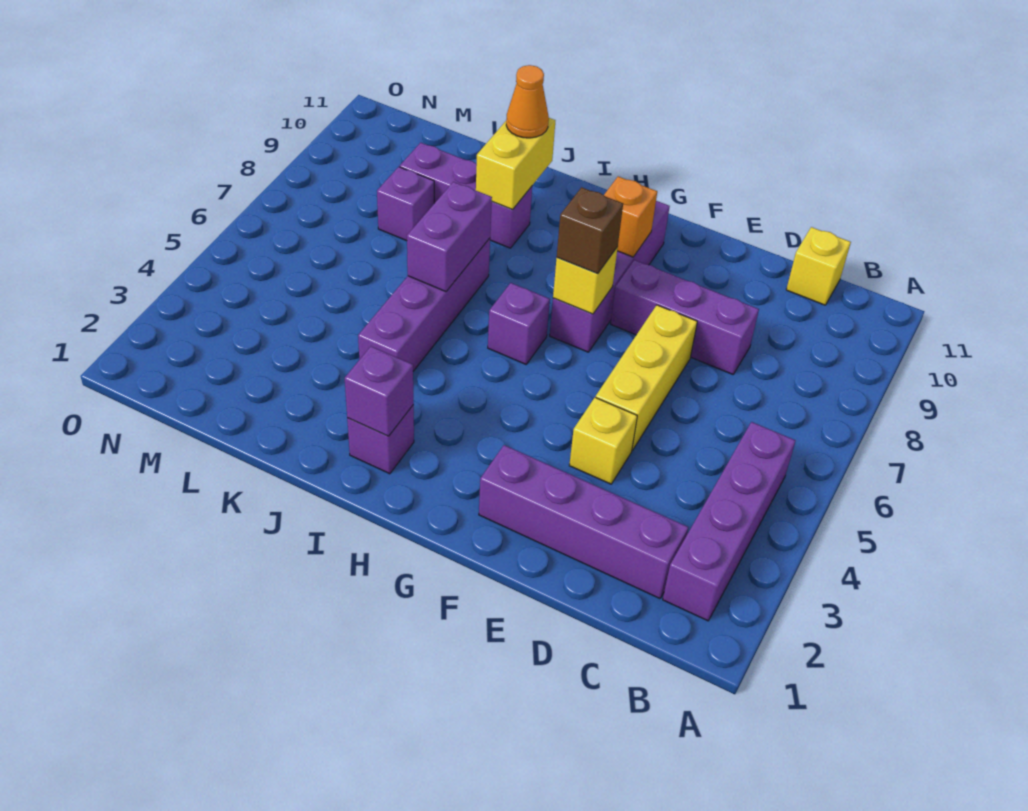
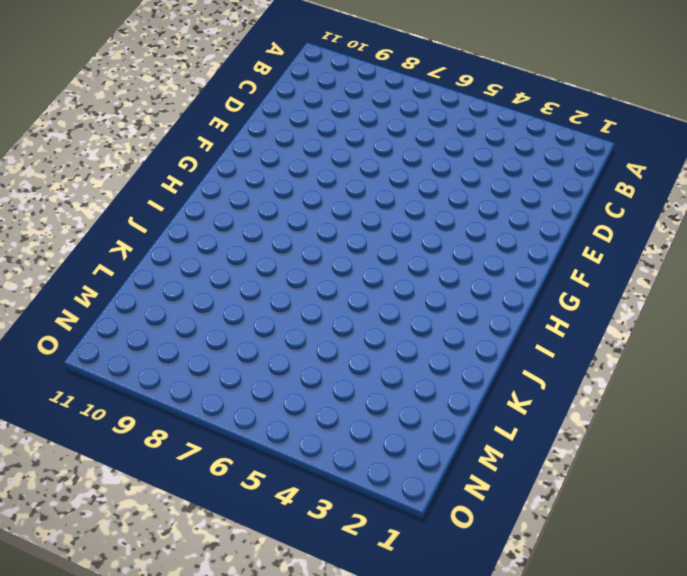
none -> purple brick B2:B5 level 1
none -> purple brick C2:F2 level 1
none -> yellow brick C11 level 1

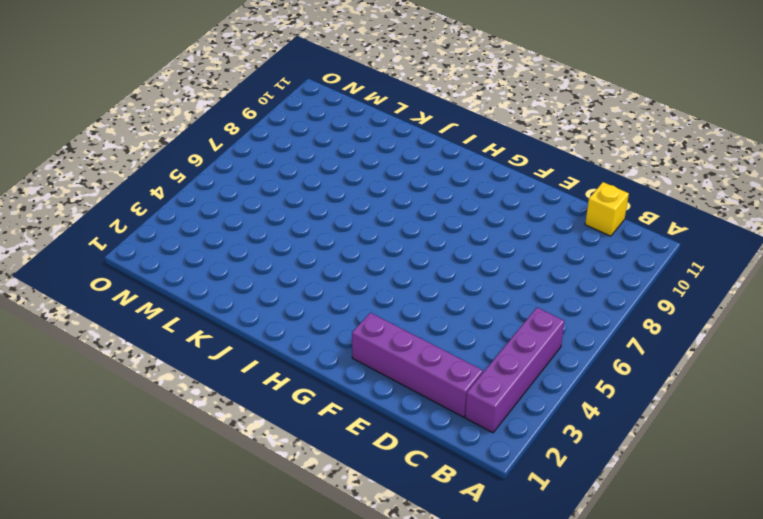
none -> purple brick D8:F8 level 1
none -> yellow brick E4 level 1
none -> yellow brick E5:E7 level 1

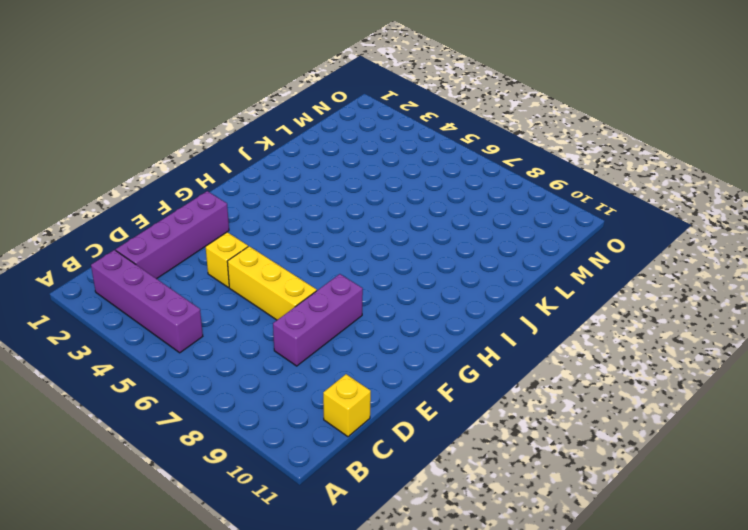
none -> purple brick G7:G10 level 1
none -> purple brick H6 level 1
none -> purple brick I2 level 1

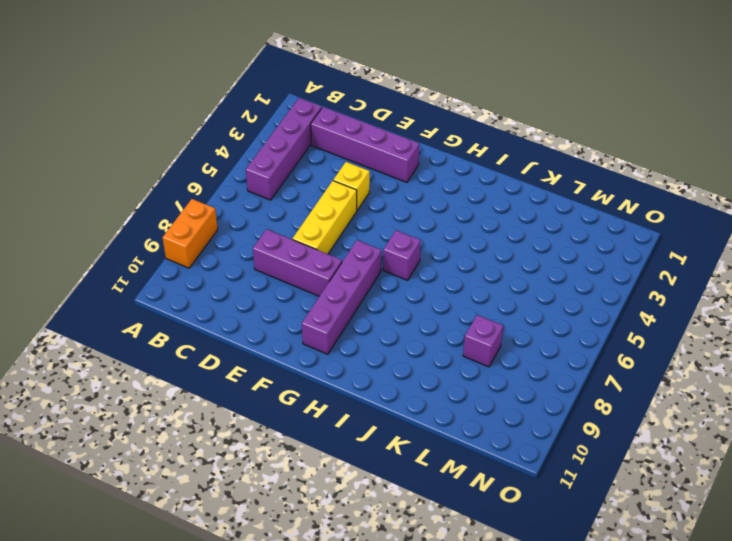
orange brick A8:A9 level 1 -> none
none -> yellow brick C11 level 1
none -> purple brick I2 level 1
none -> purple brick J4:J7 level 1

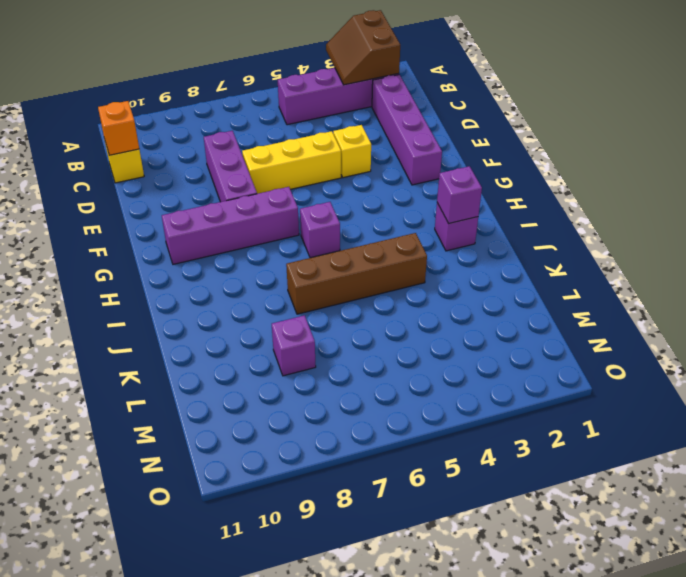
brown slope A2:B3 level 2 top 2 -> none
orange brick C11 level 2 -> orange brick G9 level 2
brown brick J4:J7 level 1 -> purple brick J4:J7 level 1
none -> purple brick J9:L9 level 1
none -> yellow brick G7 level 2
none -> purple brick J6:J7 level 2

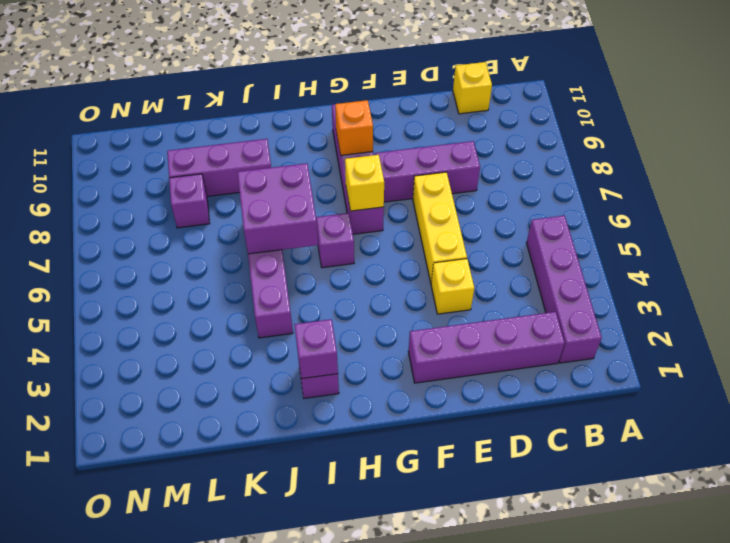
purple brick I6:J7 level 2 -> purple brick J6:J7 level 2
none -> yellow brick J9:J10 level 2
none -> brown brick G7 level 3
none -> orange cone J10 level 3

